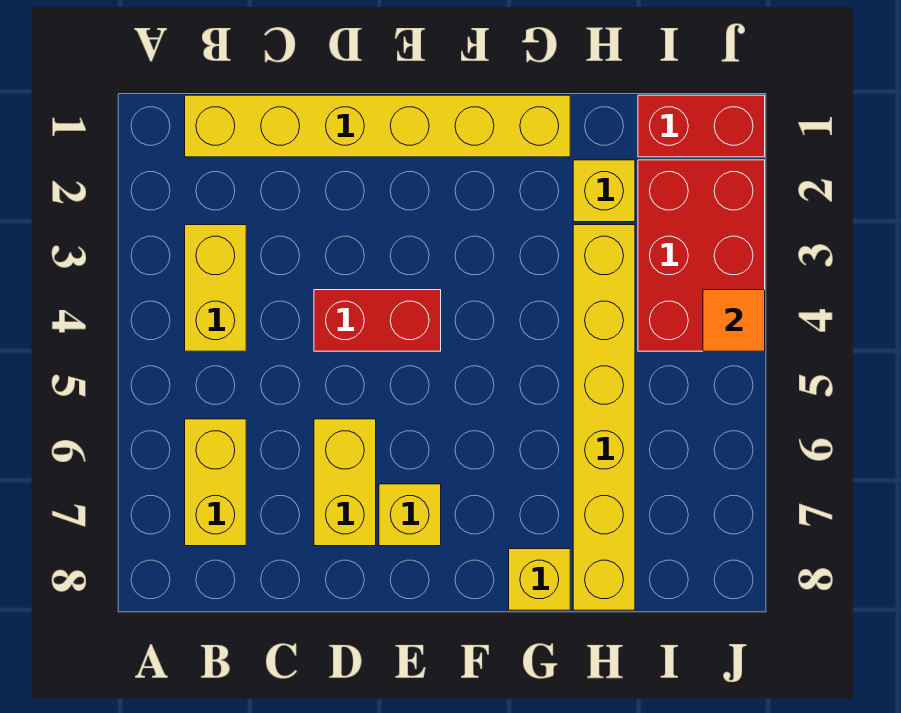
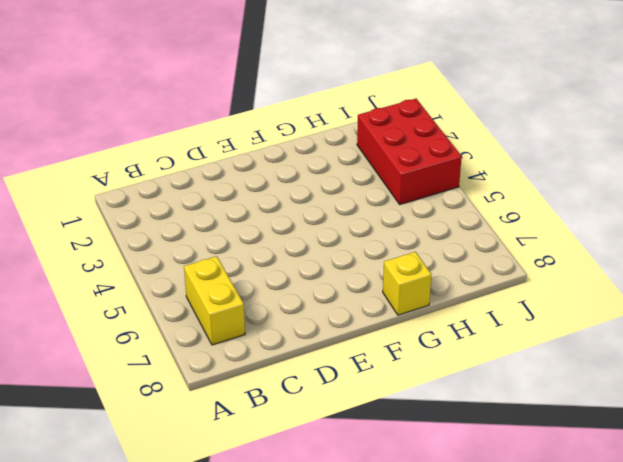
none -> yellow brick B1:G1 level 1
none -> yellow brick B3:B4 level 1
none -> red brick D4:E4 level 1

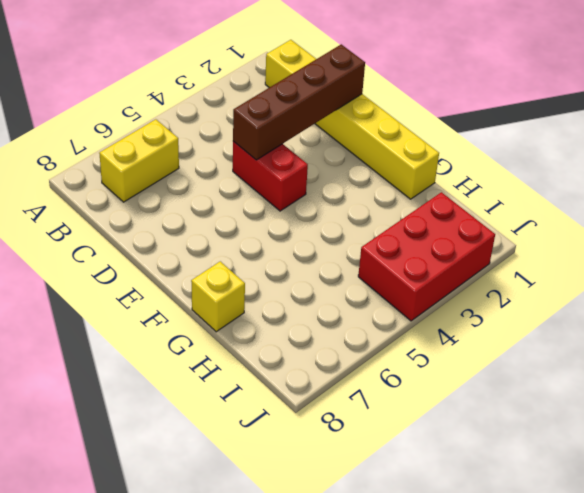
brown brick D1:D4 level 2 -> none
none -> yellow brick B3:B4 level 1
none -> yellow brick D6:D7 level 1
none -> yellow brick E7 level 1

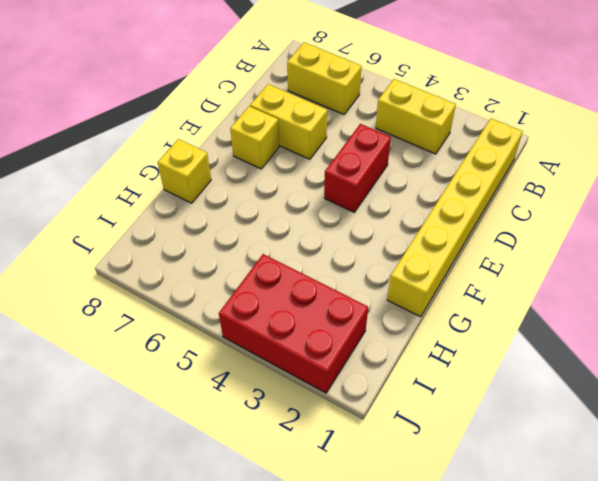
none -> yellow brick H2 level 1
none -> yellow brick H3:H8 level 1
none -> red brick I1:J1 level 1

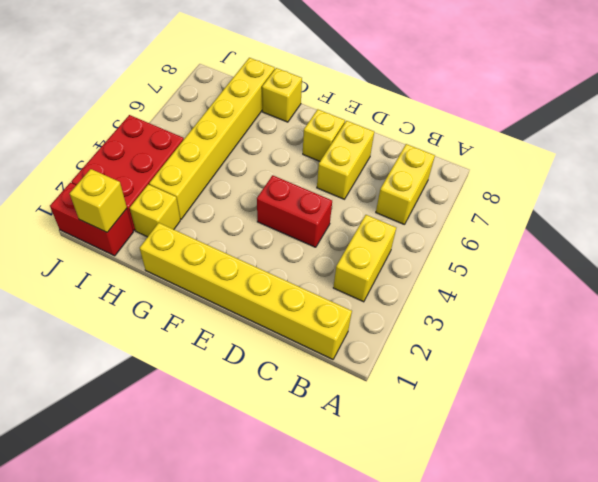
yellow brick I1 level 2 -> none
none -> orange tile J4 level 2

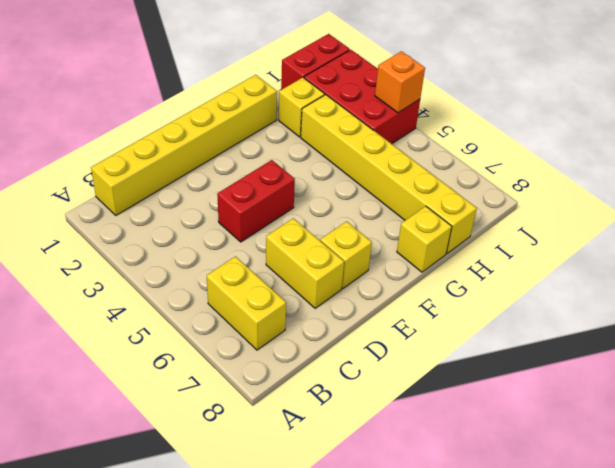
orange brick J4 level 2 -> orange tile J4 level 2
none -> yellow brick B3:B4 level 1

